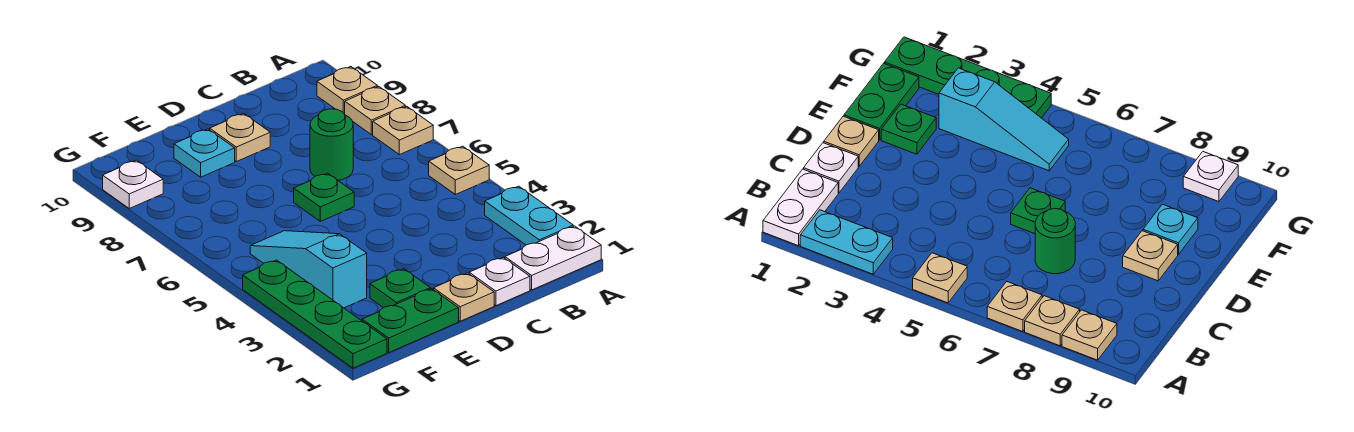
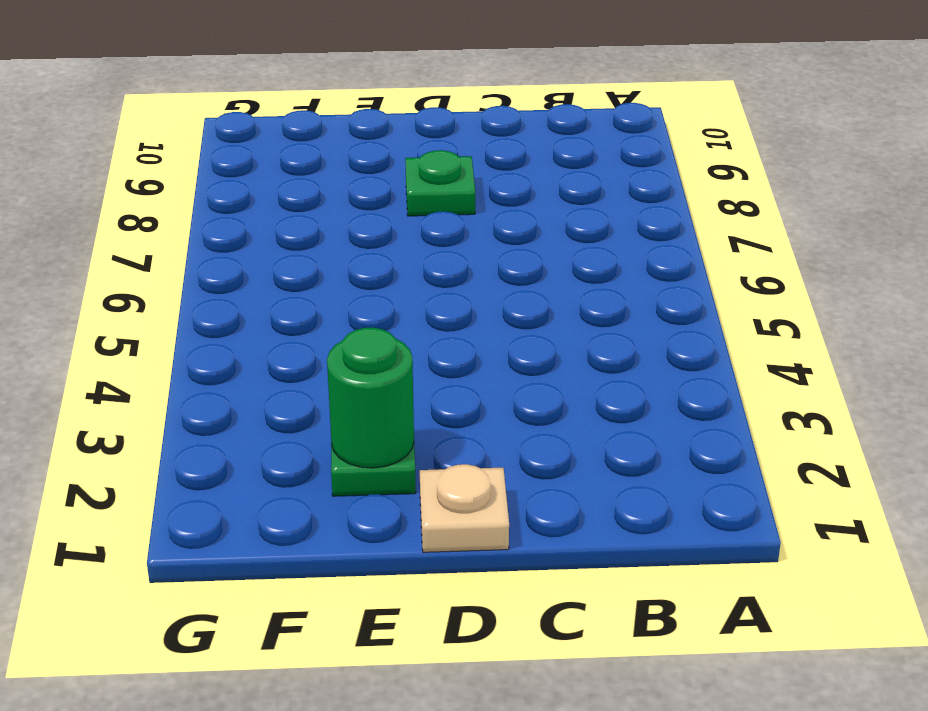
green plate D8 level 1 -> green plate D6 level 1
green round brick E2 level 2 -> green round brick C7 level 1
none -> white plate A1:B1 level 1
none -> cyan plate A2:A3 level 1
none -> tan plate A5 level 1

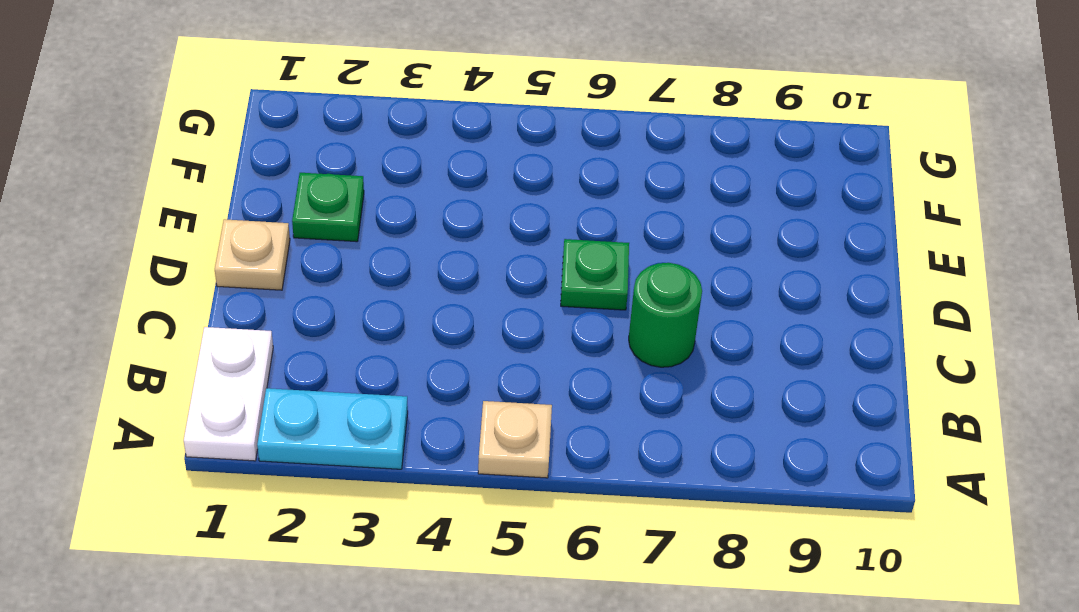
none -> tan plate A7 level 1
none -> tan plate A8 level 1
none -> tan plate A9 level 1

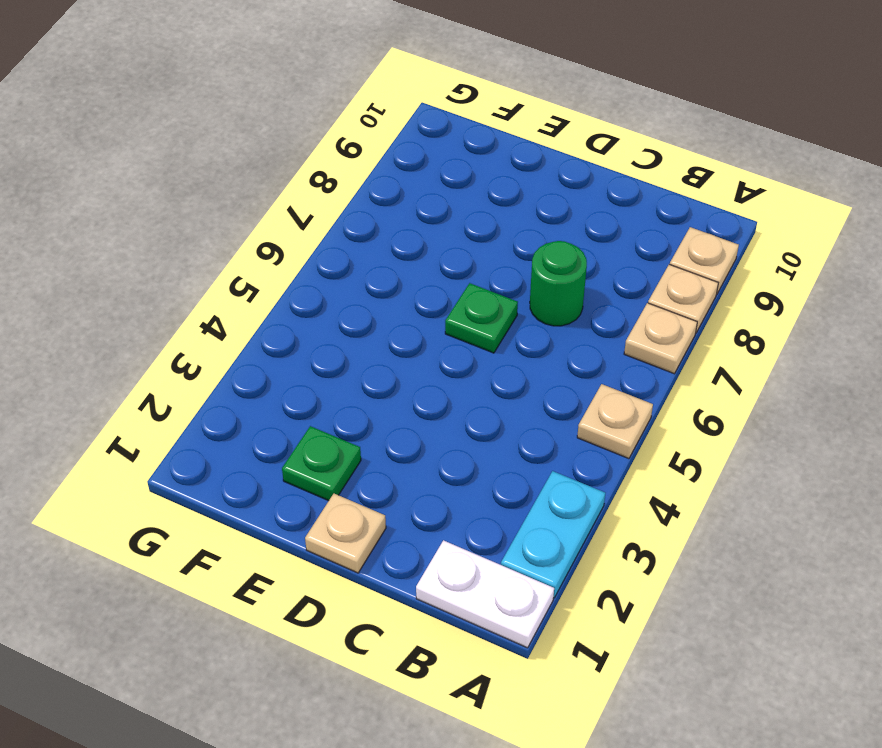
none -> white plate C1 level 1
none -> tan plate D9 level 1
none -> green plate E1:F1 level 1

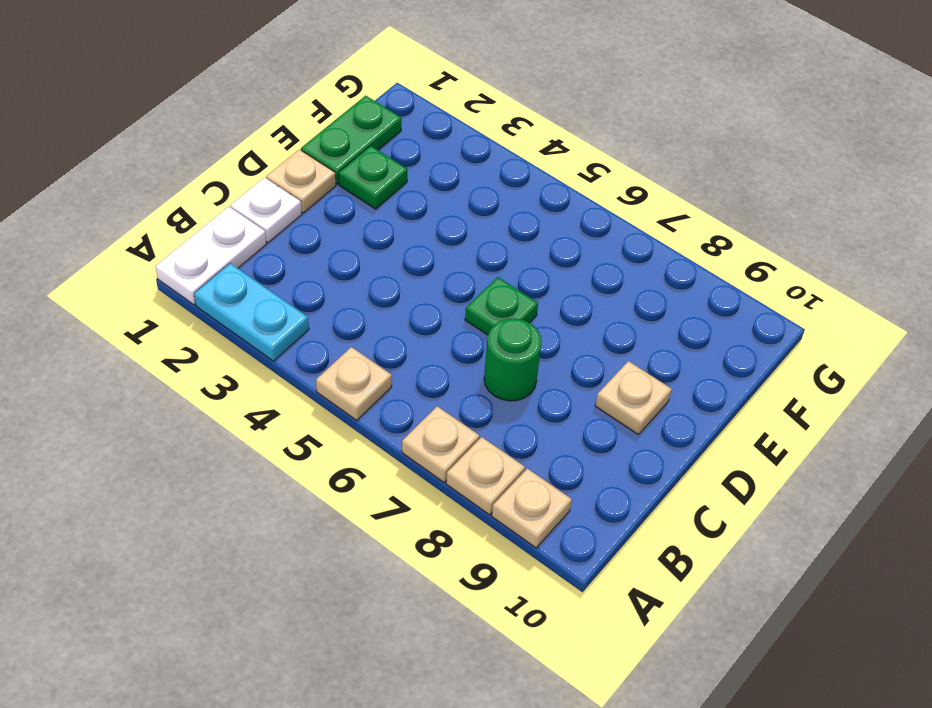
none -> cyan plate E9 level 1
none -> cyan slope F3:F5 level 1 top 3
none -> green plate G1:G4 level 1

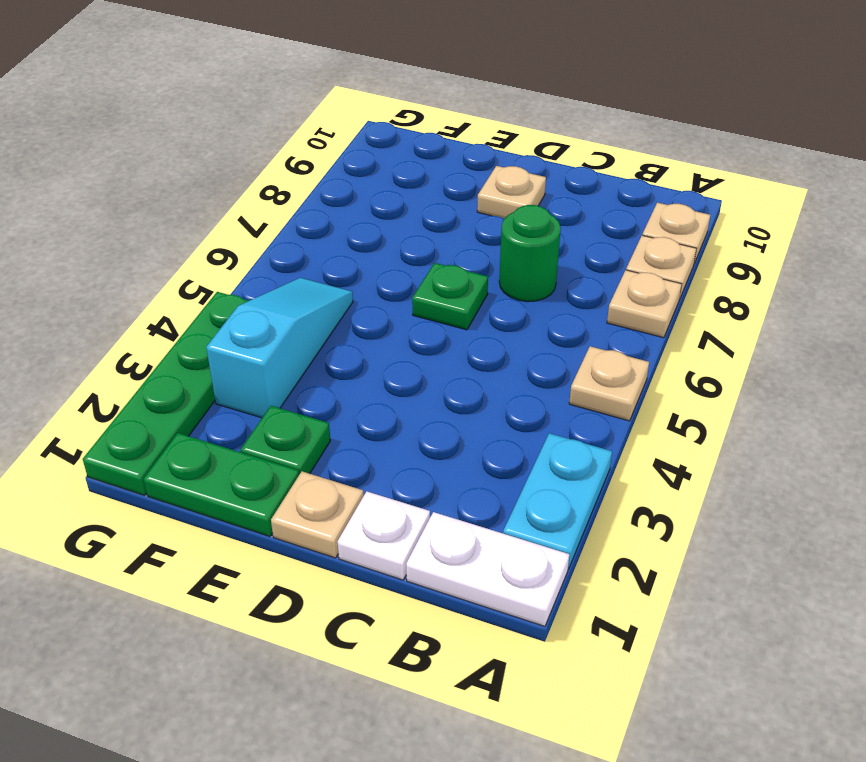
none -> cyan plate E9 level 1
none -> white plate G9 level 1

